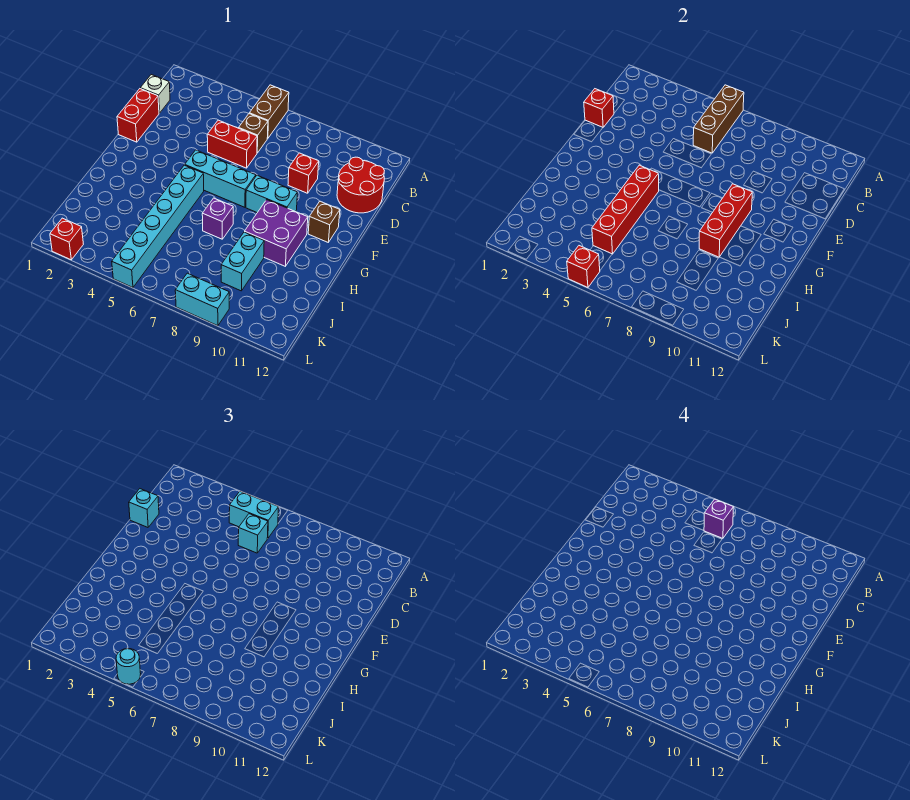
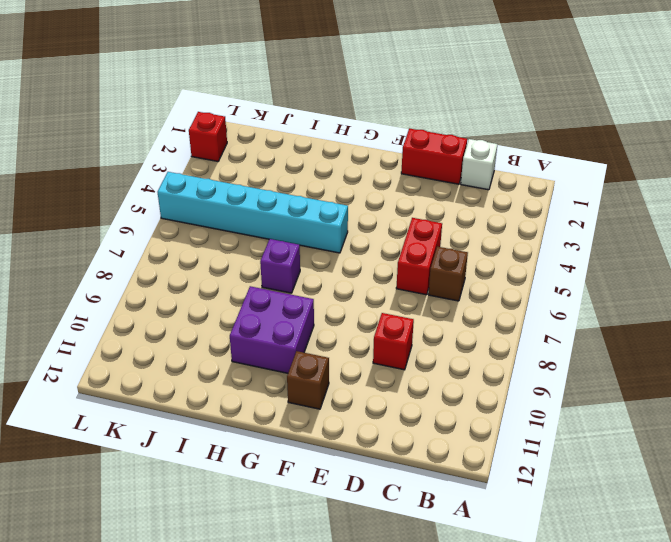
none -> brown brick A6:B6 level 1
none -> red round brick C11:D12 level 1
none -> cyan brick F5:F7 level 1

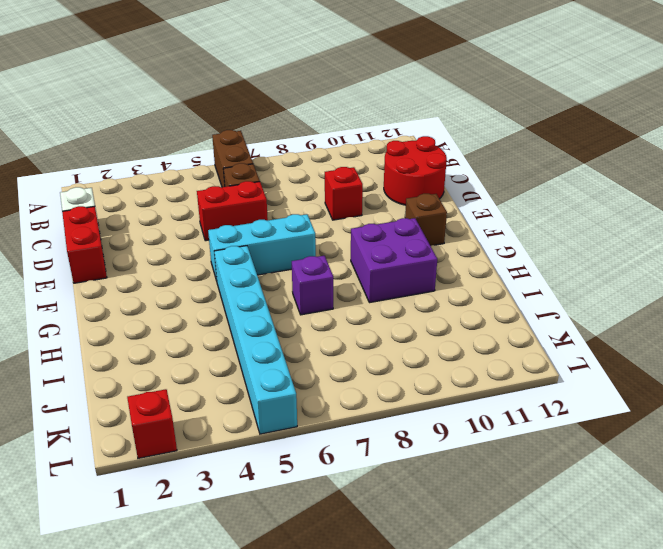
none -> cyan brick F8:F9 level 1
none -> cyan brick I9:J9 level 1
none -> cyan brick L8:L9 level 1

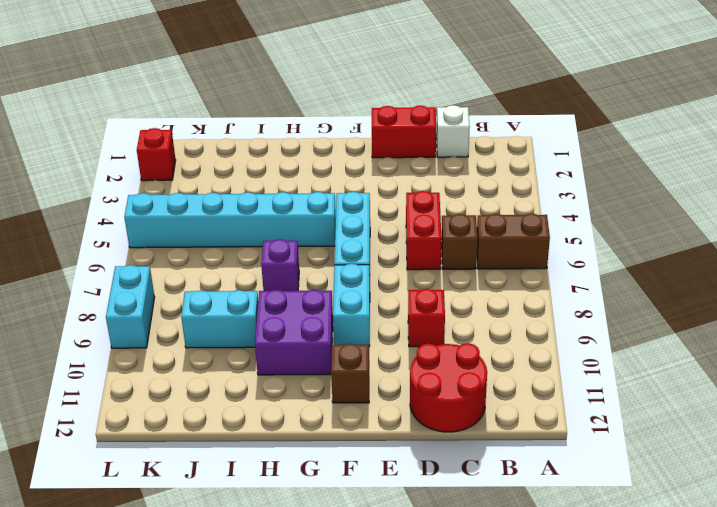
none -> brown brick A6:C6 level 2
none -> red brick D1 level 2
none -> red brick F9:H9 level 2

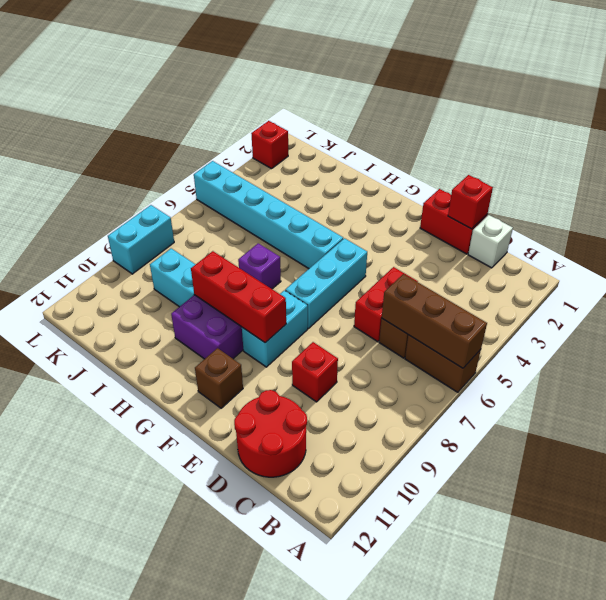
none -> red brick G5:J5 level 2
none -> red brick L5 level 2
none -> cyan brick B5:B6 level 3

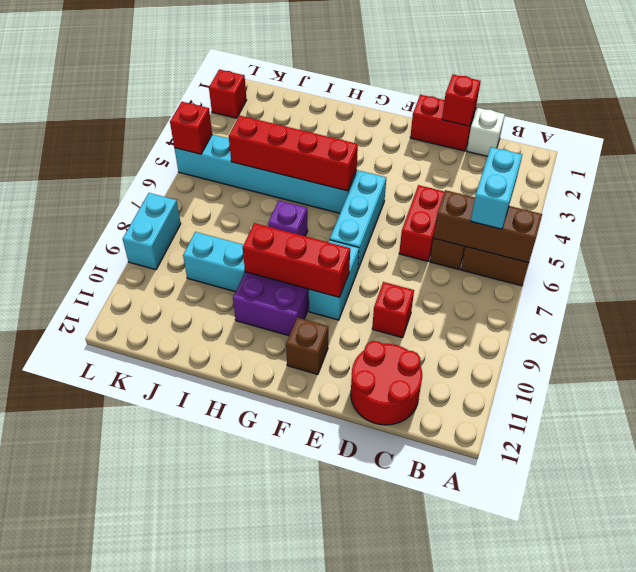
none -> cyan brick C6 level 3
none -> cyan brick D1 level 3
none -> cyan round brick L5 level 3

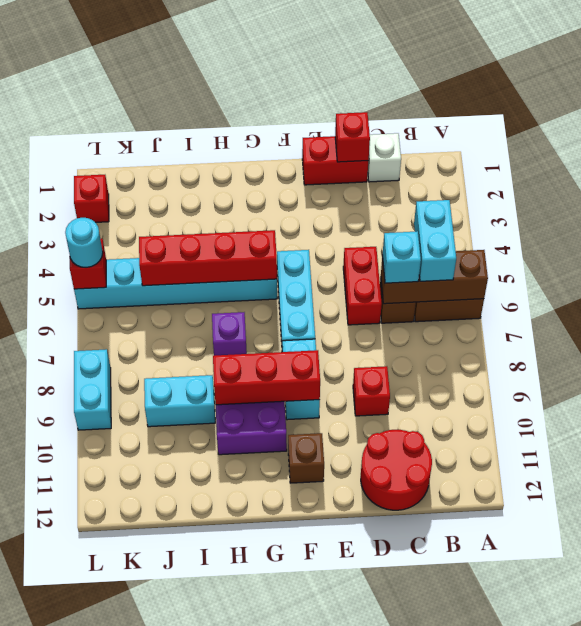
none -> cyan brick D1 level 3
none -> purple brick B6 level 4

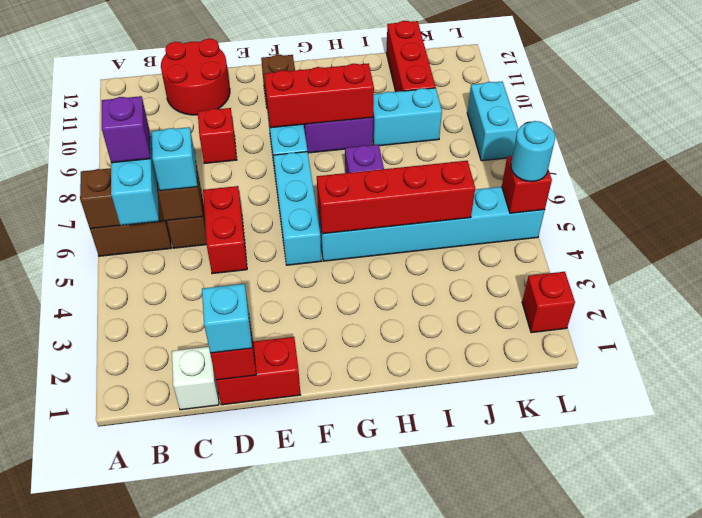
red brick J10:J12 level 1 -> none

